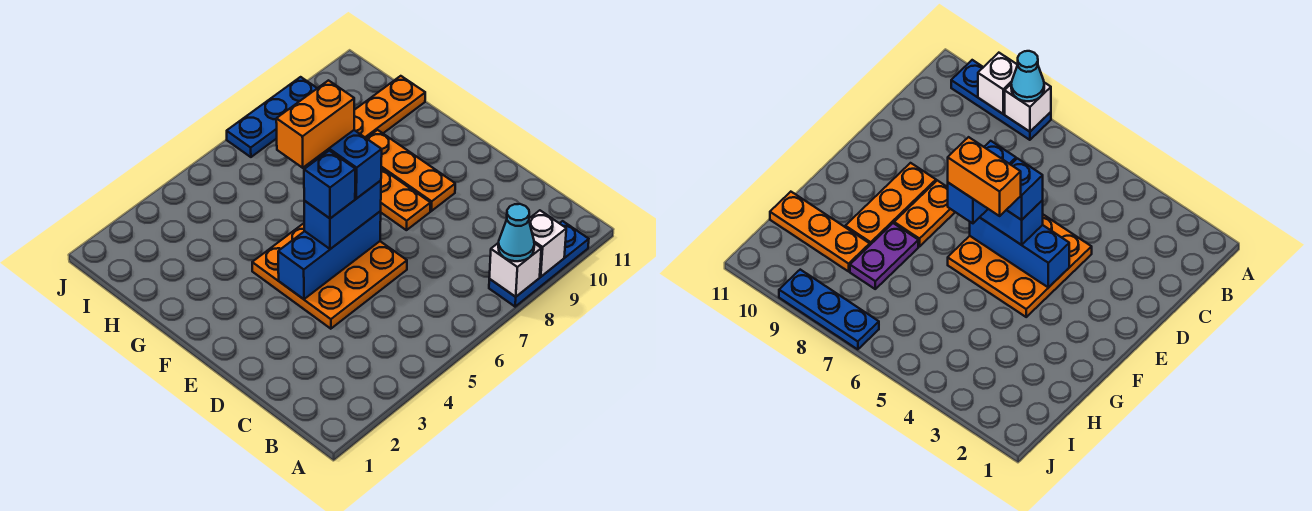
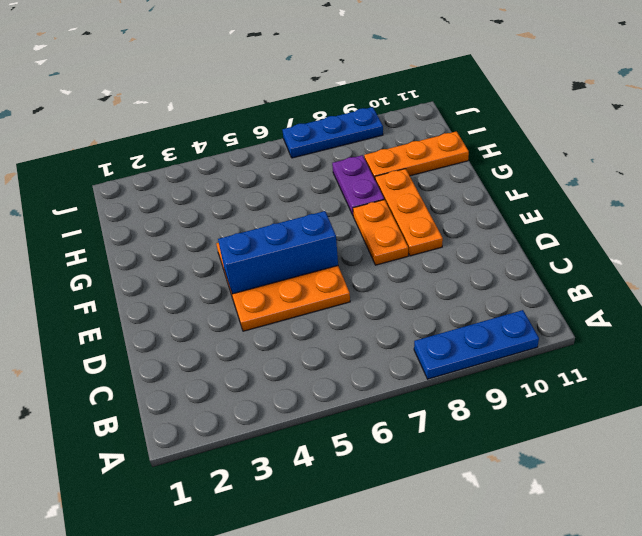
none -> white brick A8 level 2
none -> white brick A9 level 2
none -> cyan cone A8 level 3

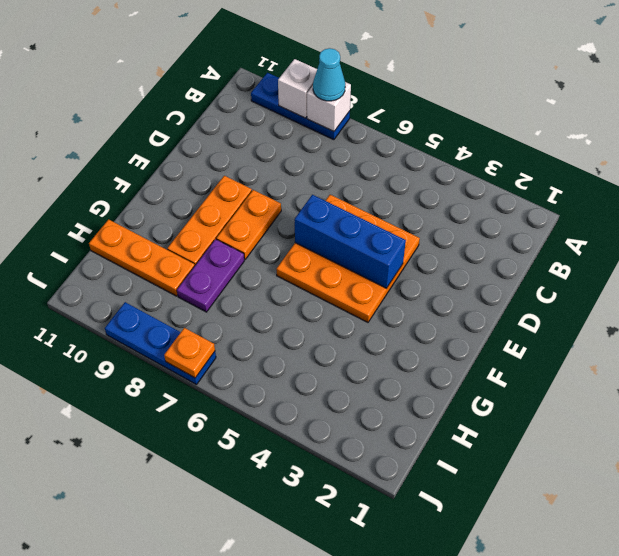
orange plate J7 level 2 -> none
none -> blue brick E5:E6 level 3
none -> blue brick E5 level 4
none -> blue brick E6:F6 level 4

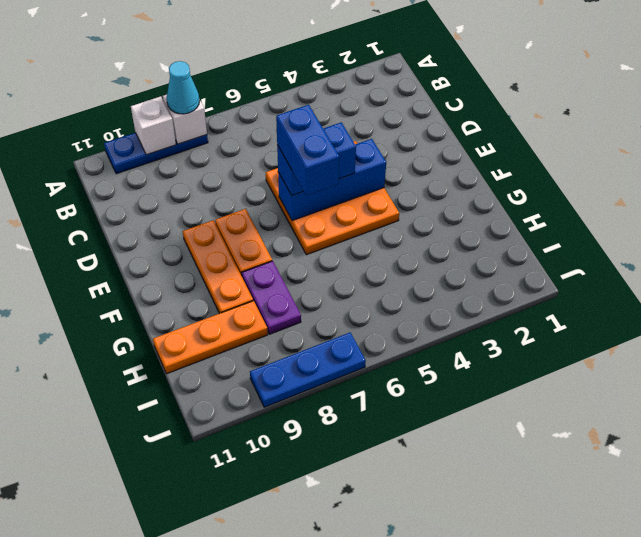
none -> blue brick E5 level 4
none -> orange brick F5:F6 level 5

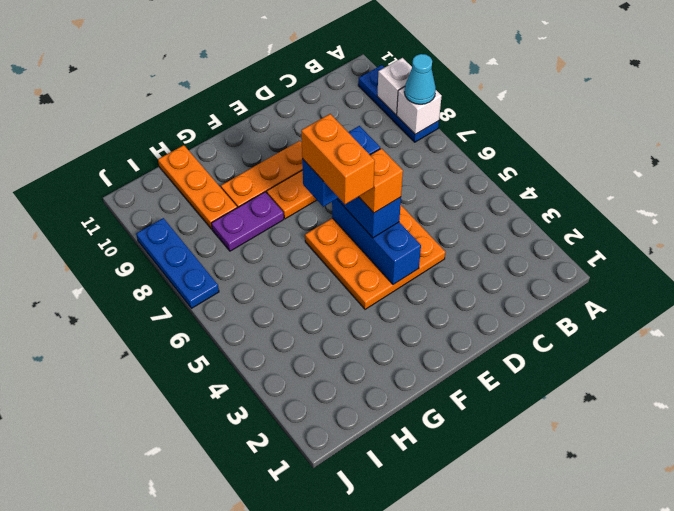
orange brick E5 level 4 -> blue brick E5 level 4

